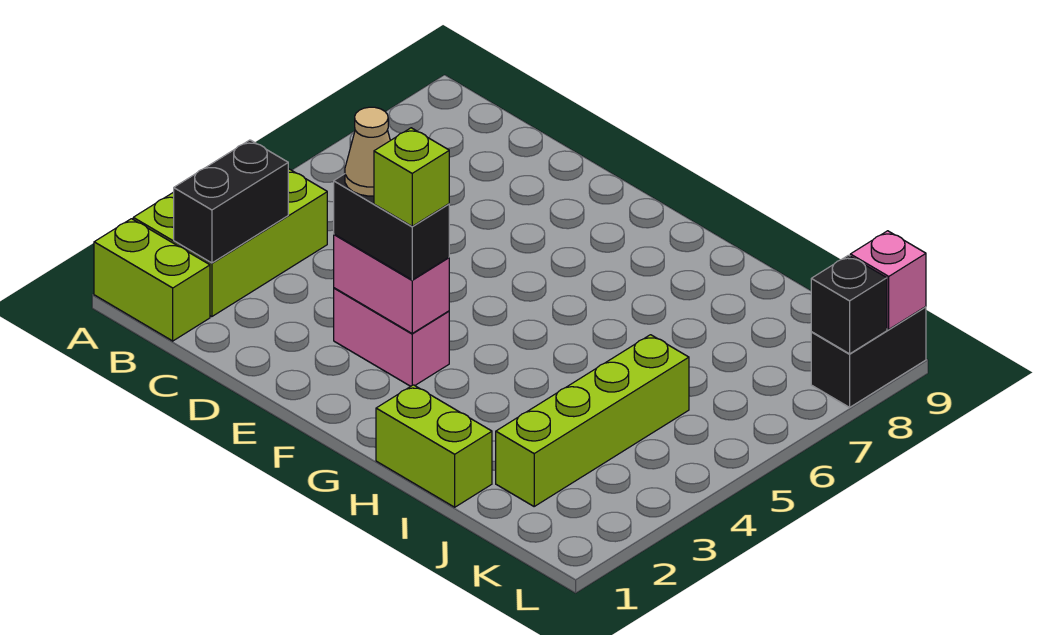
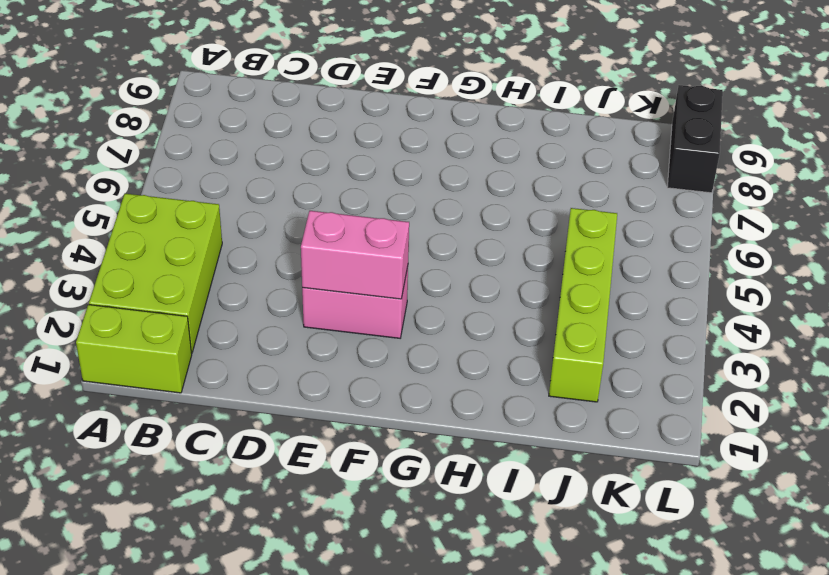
none -> lime brick H1:I1 level 1
none -> black brick B2:B3 level 2
none -> black brick L8 level 2

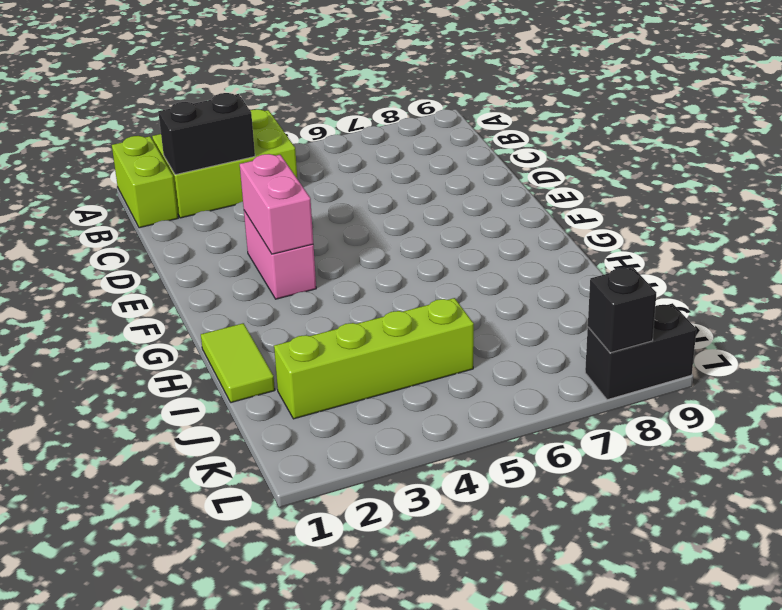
lime tile H1:I1 level 1 -> lime brick H1:I1 level 1
none -> pink brick L9 level 2
none -> black brick E3:F3 level 3
none -> tan cone E3 level 4

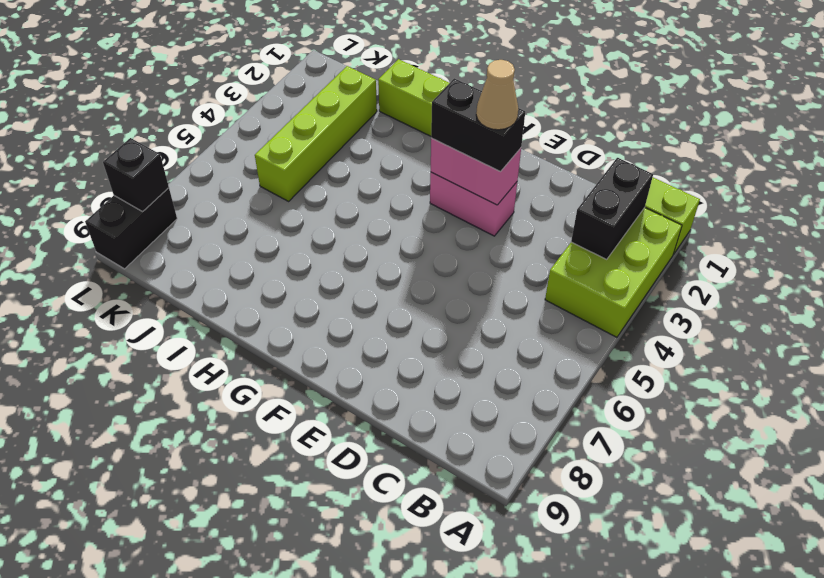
none -> pink brick L9 level 2
none -> lime brick F3 level 4

